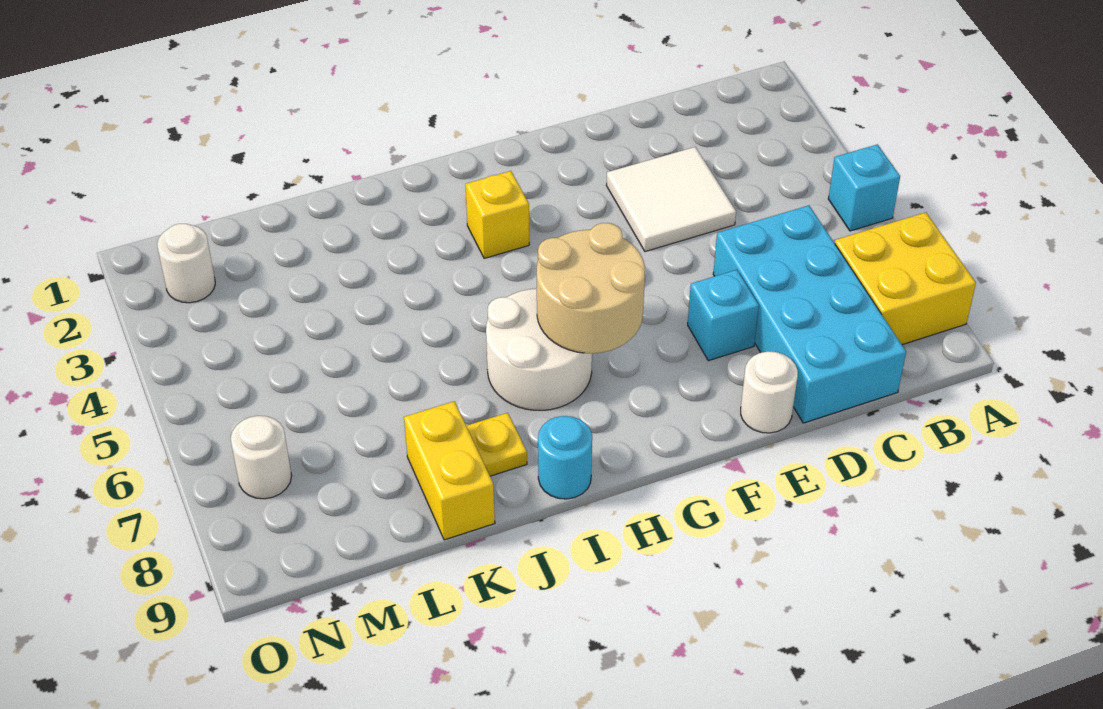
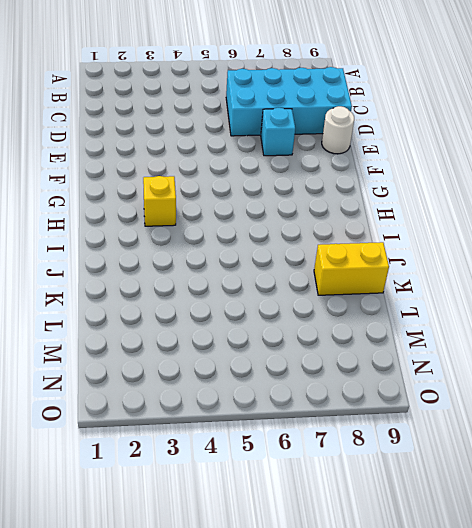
none -> cyan brick A5 level 1
none -> yellow brick A7:B8 level 1
none -> white tile D3:E4 level 1

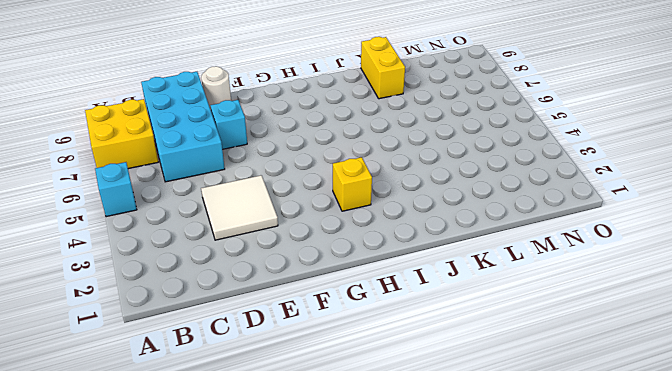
none -> white round brick H6:I7 level 1
none -> cyan round brick I9 level 1
none -> yellow plate J8 level 1

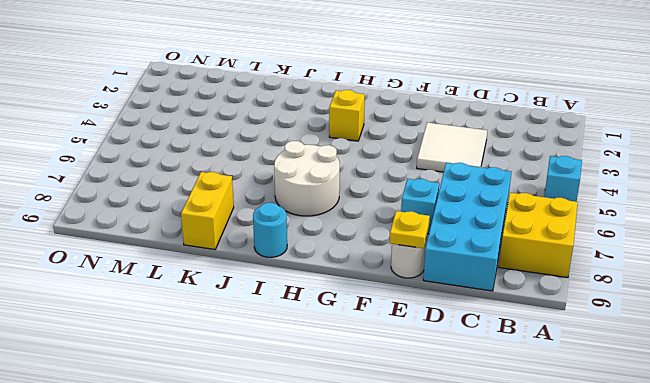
yellow plate E9 level 2 -> yellow plate J8 level 1
none -> white round brick N2 level 1
none -> white round brick N7 level 1
none -> tan round brick G6:H7 level 2

